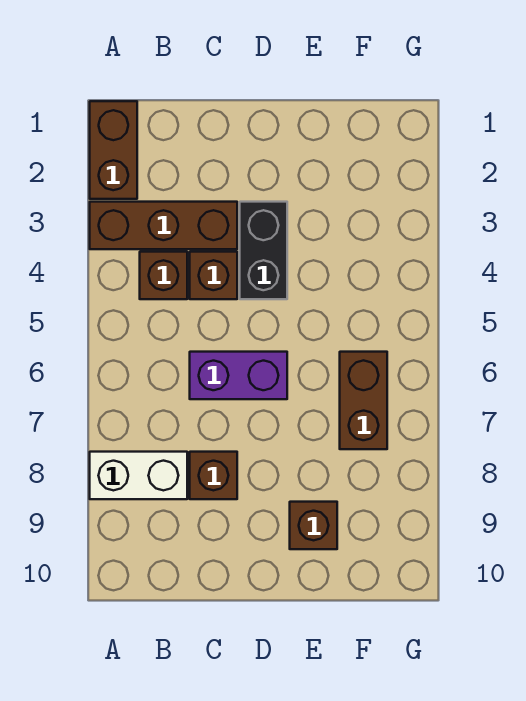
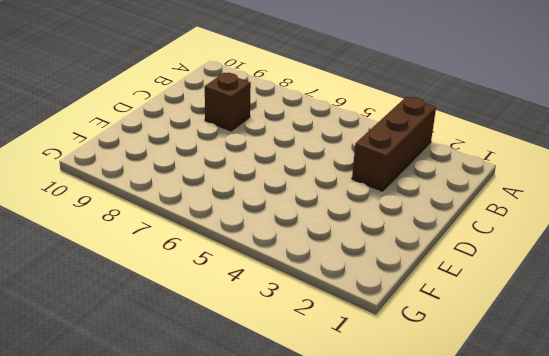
none -> brown brick A1:A2 level 1
none -> white brick A8:B8 level 1

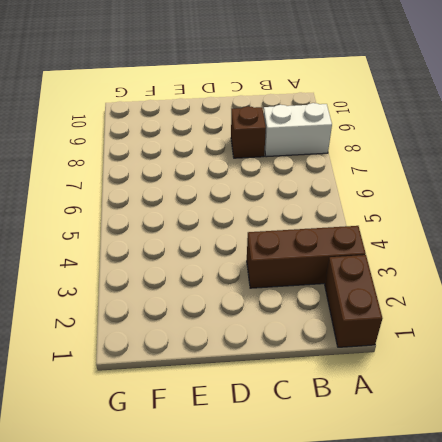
none -> brown brick B4 level 1
none -> brown brick C4 level 1

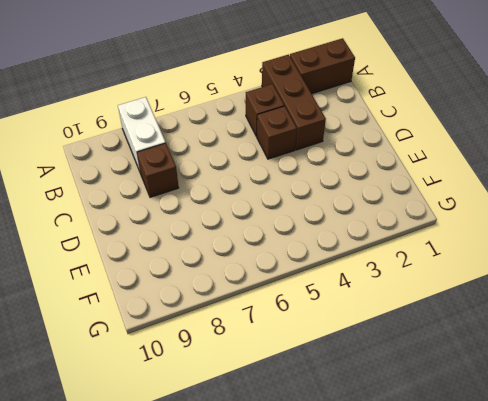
none -> purple brick C6:D6 level 1
none -> black brick D3:D4 level 1

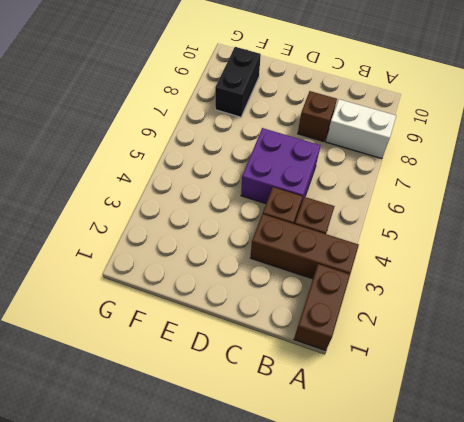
purple brick C5:D6 level 1 -> purple brick C6:D6 level 1
black brick F8:F9 level 1 -> black brick D3:D4 level 1
none -> brown brick E9 level 1
none -> brown brick F6:F7 level 1

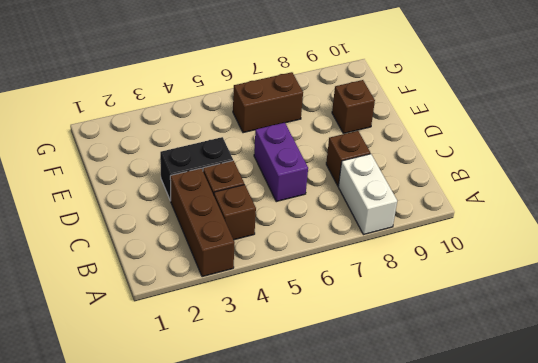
none -> brown brick A1:A2 level 1

